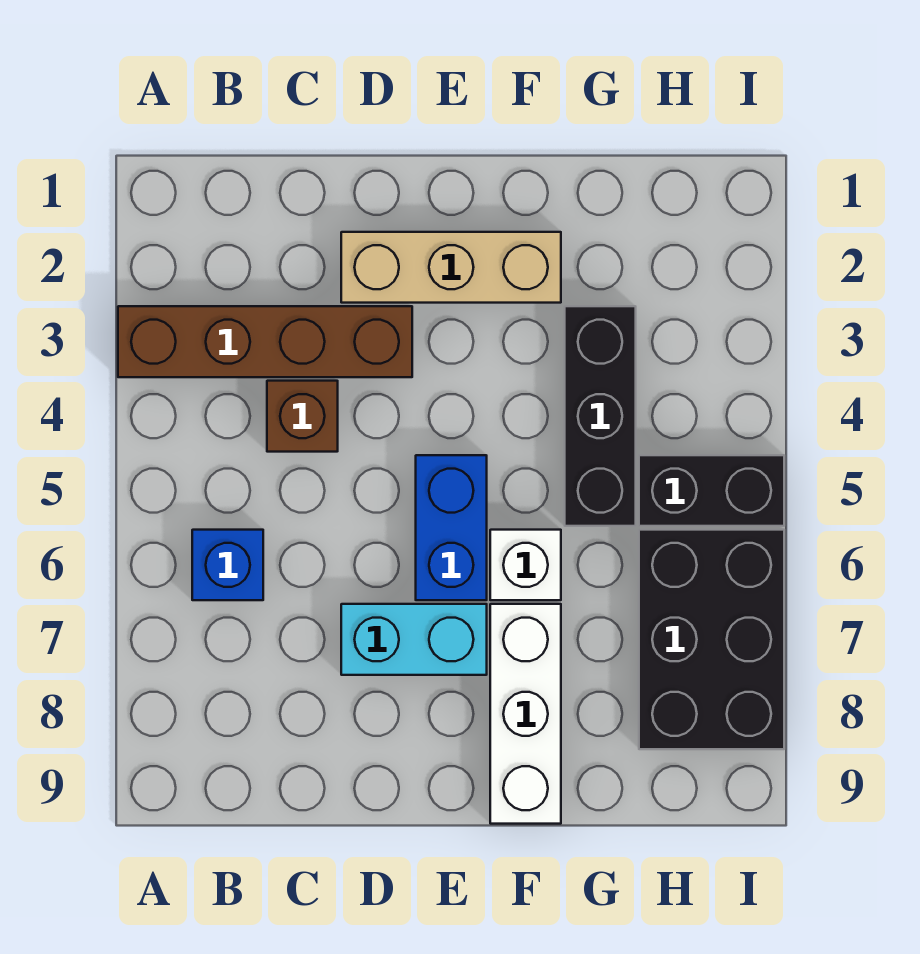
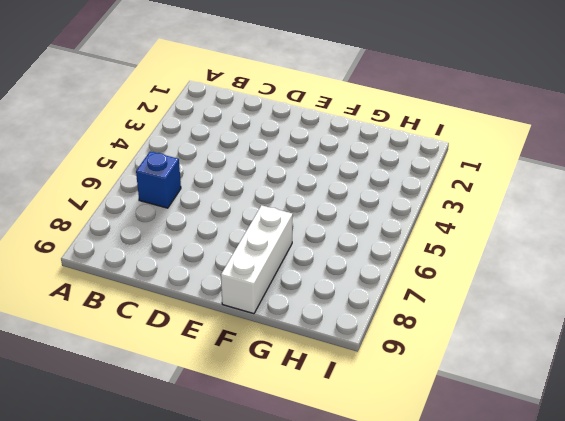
none -> brown brick A3:D3 level 1
none -> brown brick C4 level 1

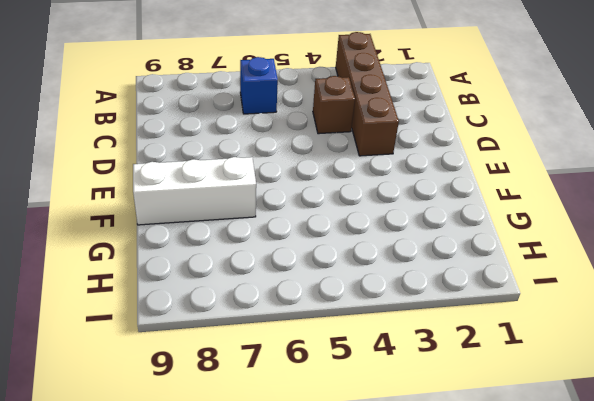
none -> tan brick D2:F2 level 1
none -> cyan brick D7:E7 level 1

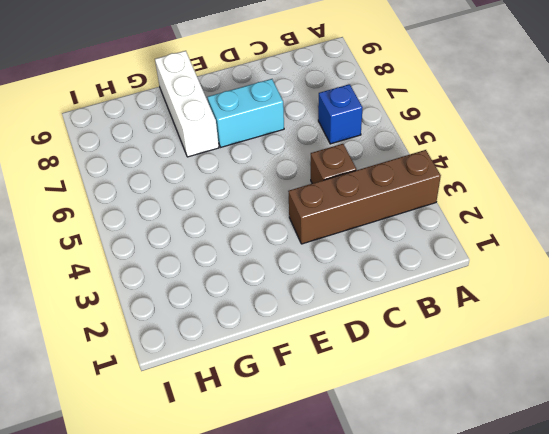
none -> tan brick D2:F2 level 1
none -> blue brick E5:E6 level 1

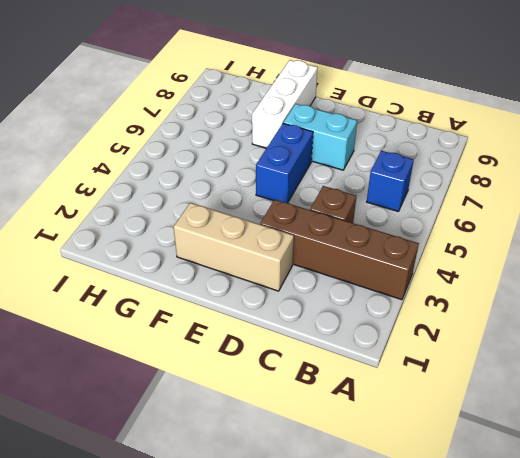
none -> white brick F6 level 1
none -> black brick G3:G5 level 1

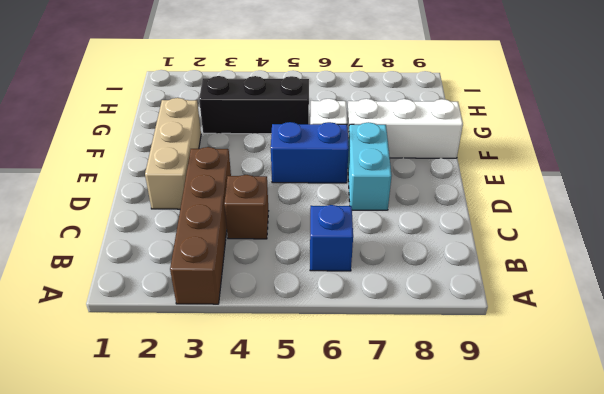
none -> black brick H5:I5 level 1
none -> black brick H6:I8 level 1

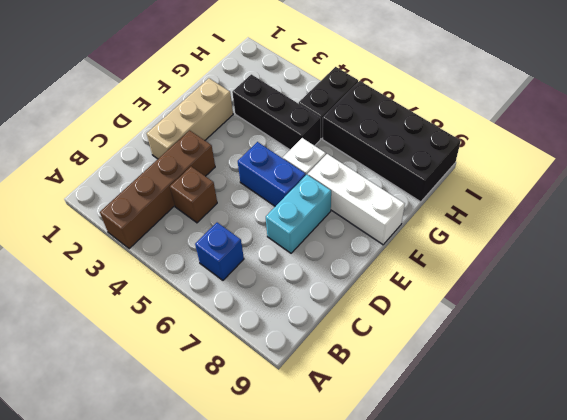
black brick H6:I9 level 1 -> black brick H6:I8 level 1

